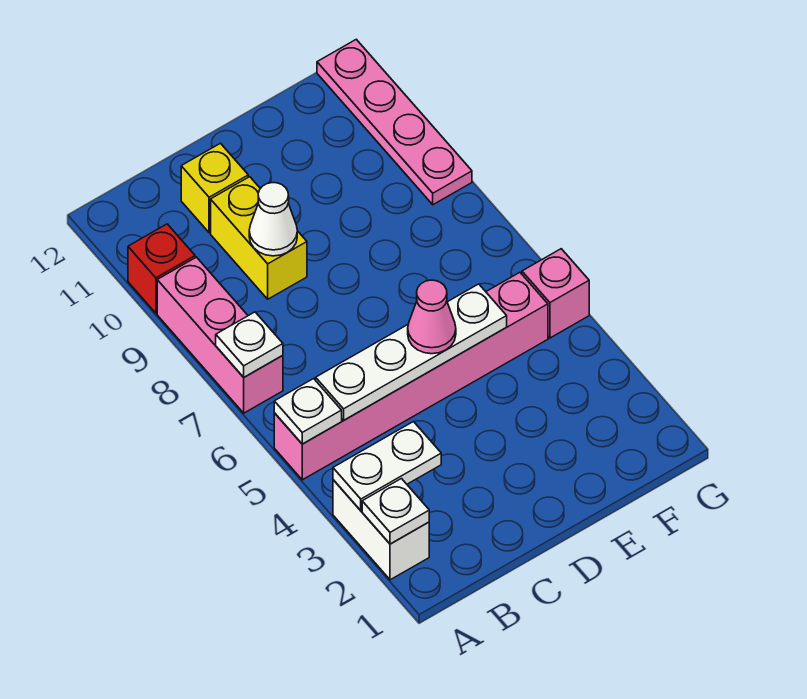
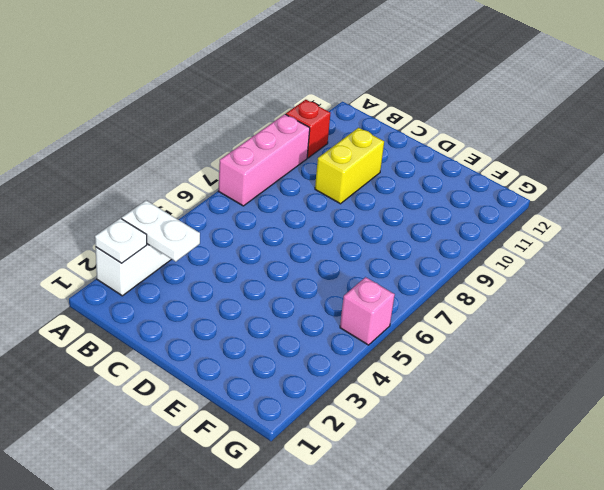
none -> pink brick A5:F5 level 1
none -> yellow brick C11 level 1
none -> pink plate G9:G12 level 1

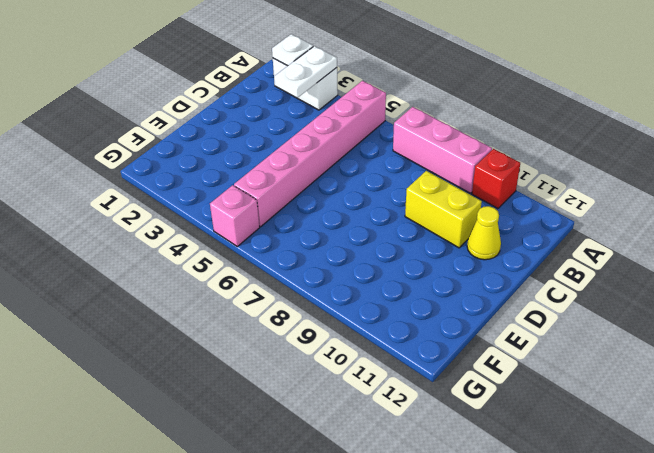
yellow cone C11 level 1 -> yellow brick C11 level 1
none -> pink plate G9:G12 level 1
none -> white plate A5 level 2
none -> white plate A7 level 2

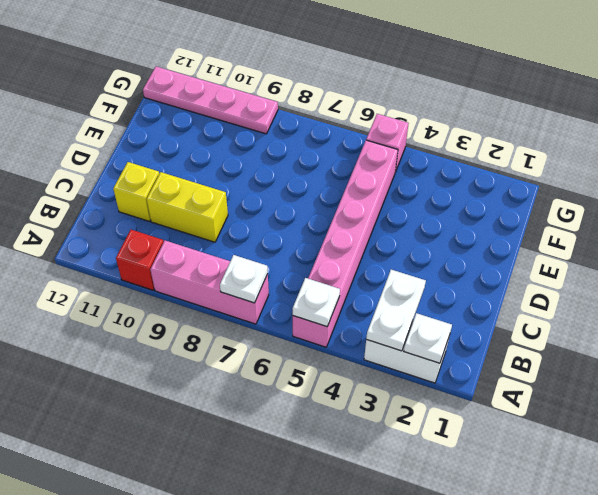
none -> white plate B5:E5 level 2
none -> white cone C9 level 2
none -> pink cone D5 level 3

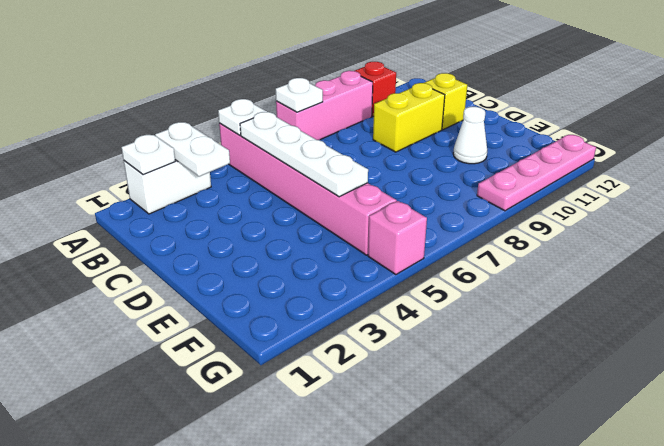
white cone E10 level 1 -> white cone C9 level 2
none -> pink cone D5 level 3

